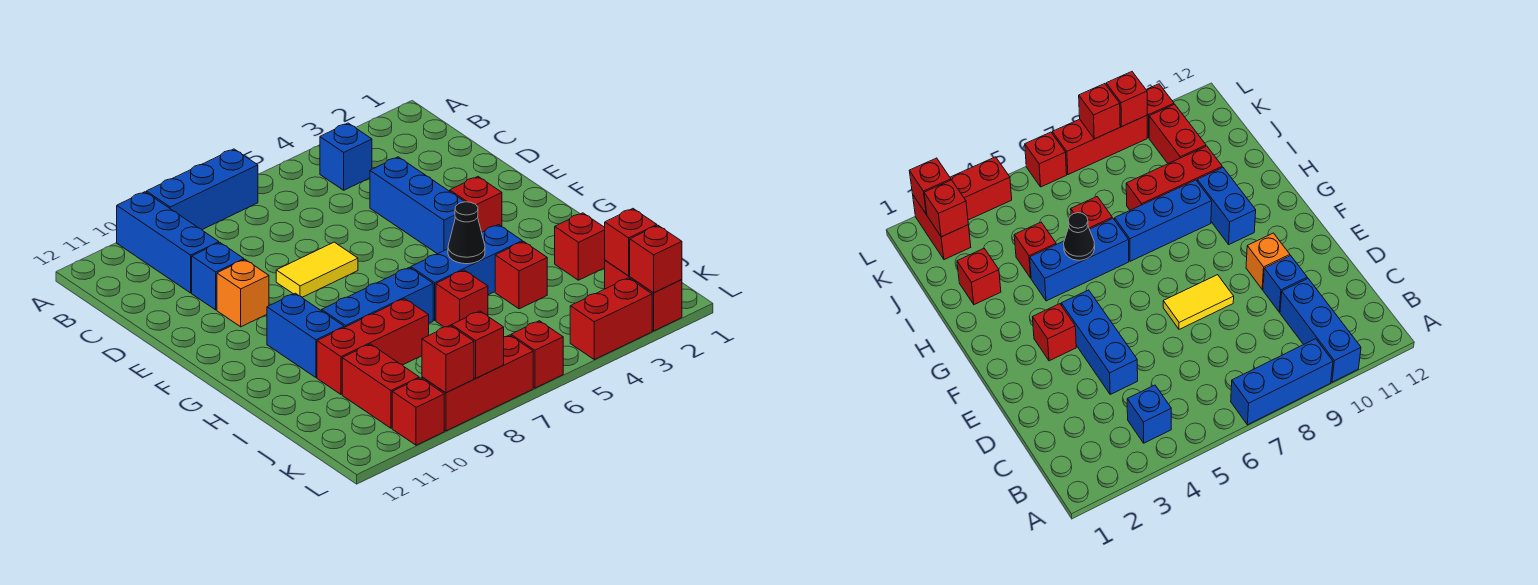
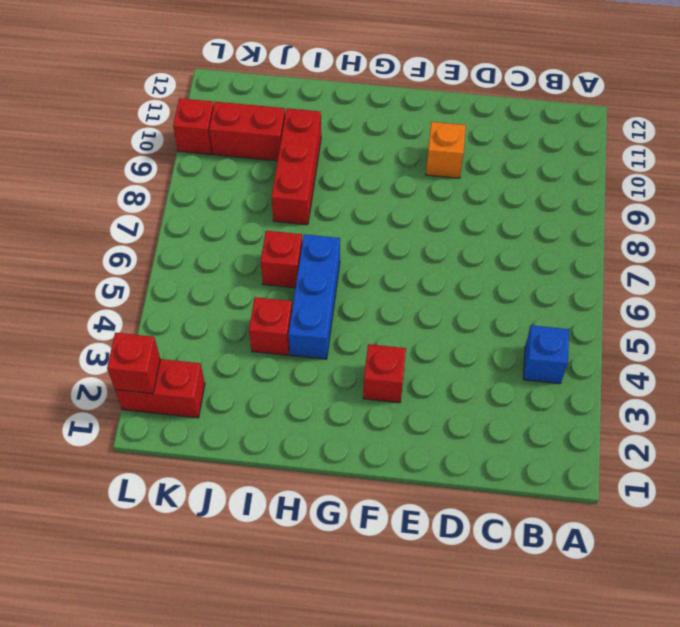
none -> blue brick A7:A9 level 1
none -> blue brick A10:C10 level 1
none -> blue brick D4:F4 level 1

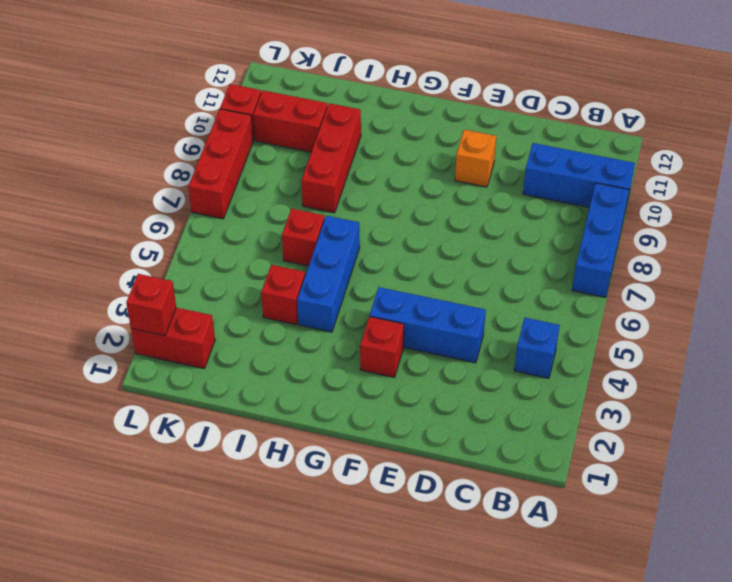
none -> blue brick D10 level 1
none -> yellow tile E7:E8 level 1
none -> blue brick G10:H10 level 1

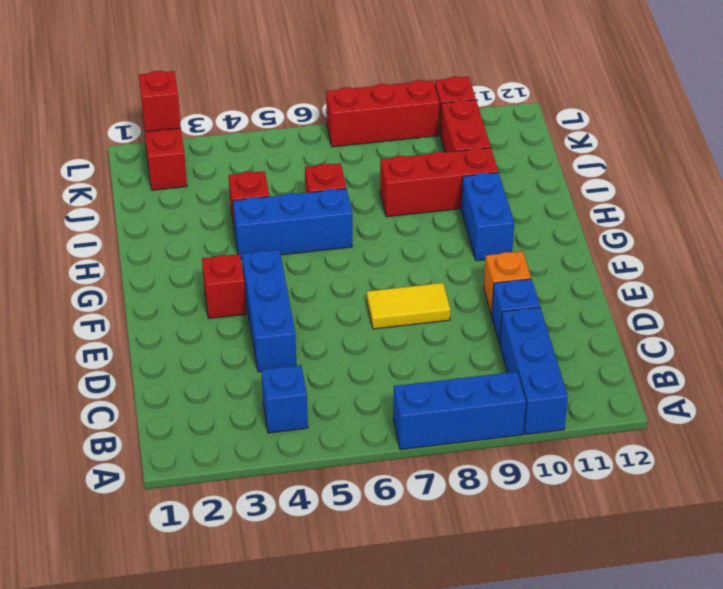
none -> blue brick H7:H9 level 1
none -> red brick I2 level 1
none -> red brick L3:L4 level 1

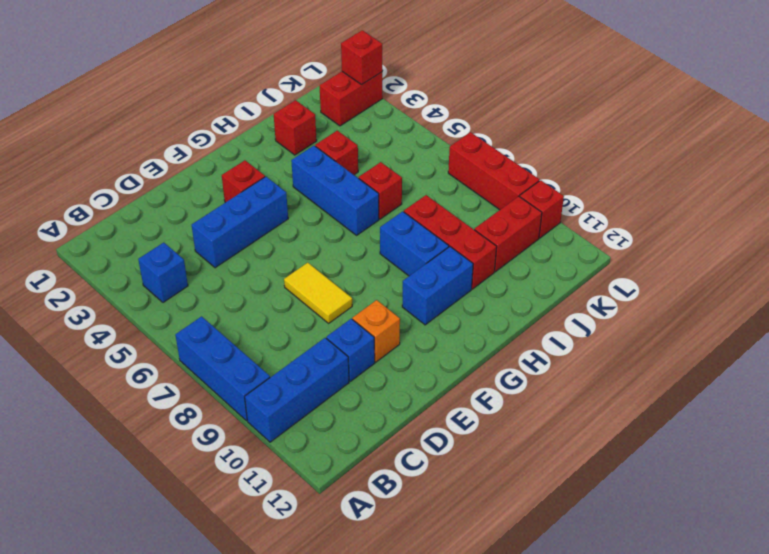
blue brick H8:H9 level 1 -> blue brick H7:H9 level 1
none -> red brick L3:L4 level 1
none -> red brick L6 level 1
none -> black cone H5 level 2

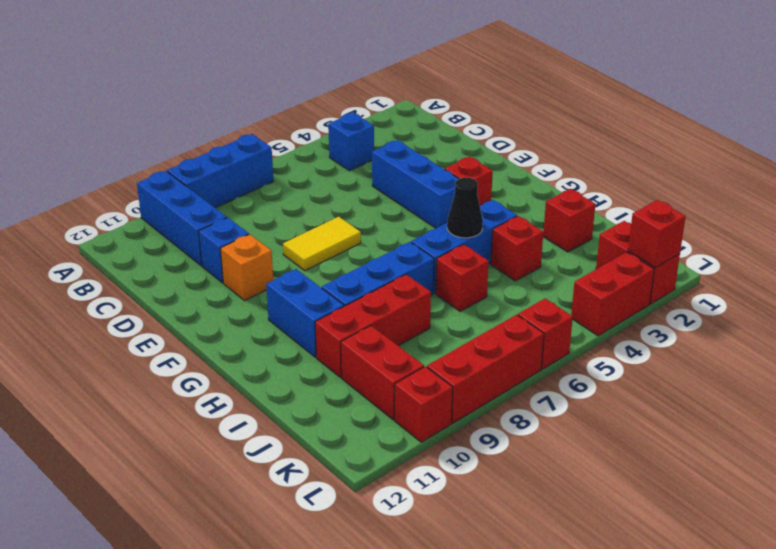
none -> red brick K2 level 2
none -> red brick L8 level 2
none -> red brick L9 level 2

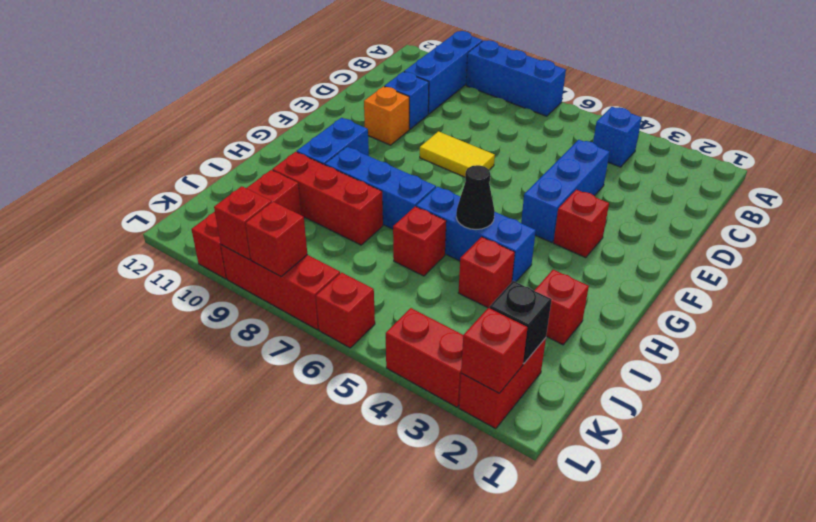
black brick K2 level 2 -> red brick K2 level 2

